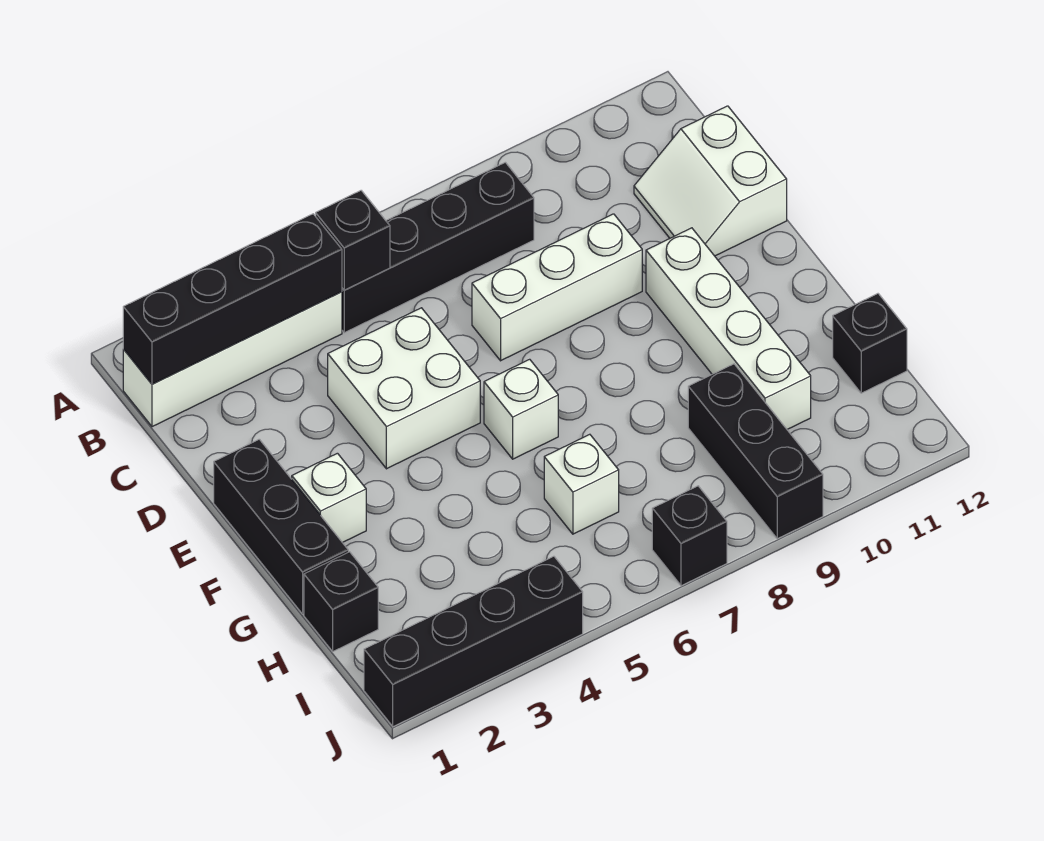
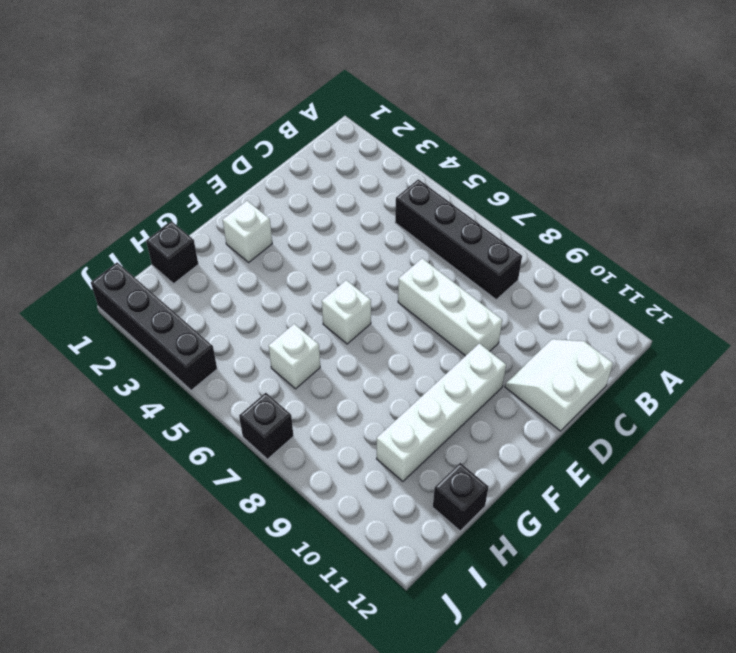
none -> white brick B1:B4 level 1
none -> white brick D4:E5 level 1
none -> black brick E1:G1 level 1

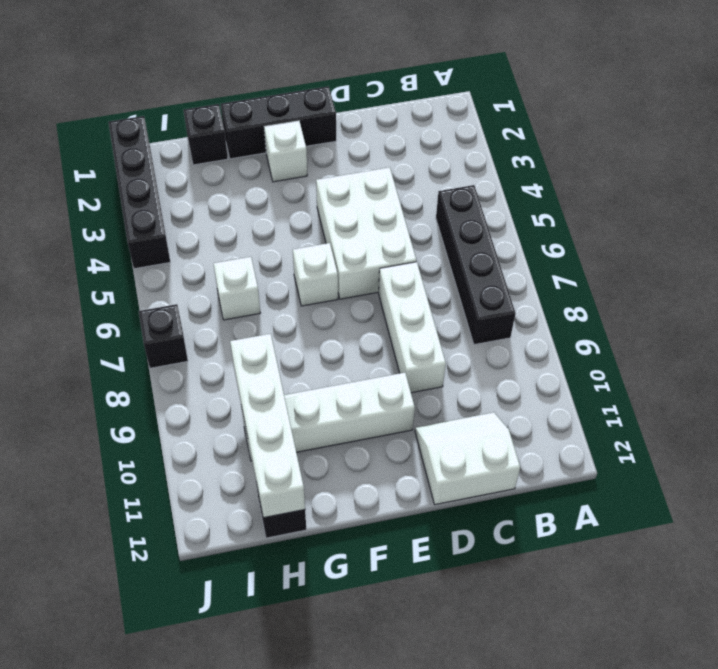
white brick D4:E6 level 1 -> white brick D4:E5 level 1
white brick H9:H12 level 2 -> white brick B1:B4 level 1
none -> black brick H9:J9 level 1
none -> black brick B1:B4 level 2
none -> black brick B5 level 2

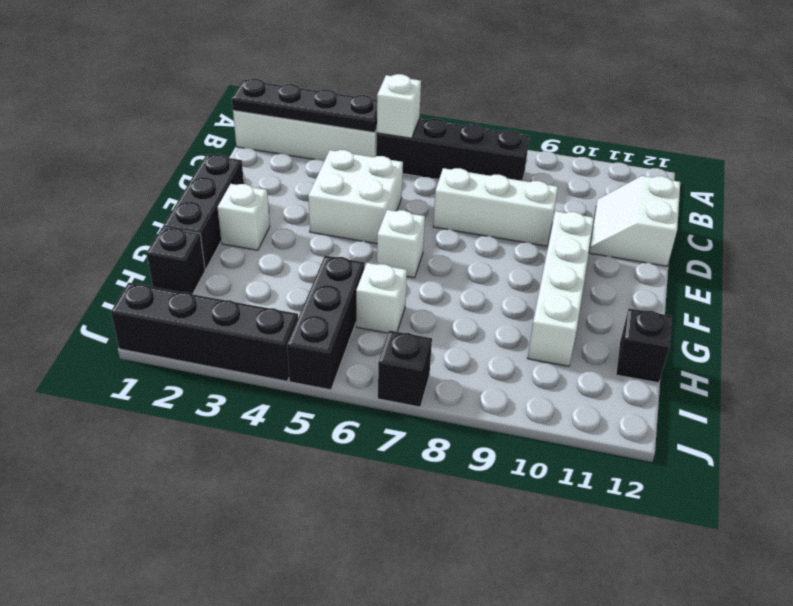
black plate B1:B4 level 2 -> black brick B1:B4 level 2
white brick B5 level 2 -> black brick B5 level 2
black brick H5:J5 level 1 -> black brick H9:J9 level 1

